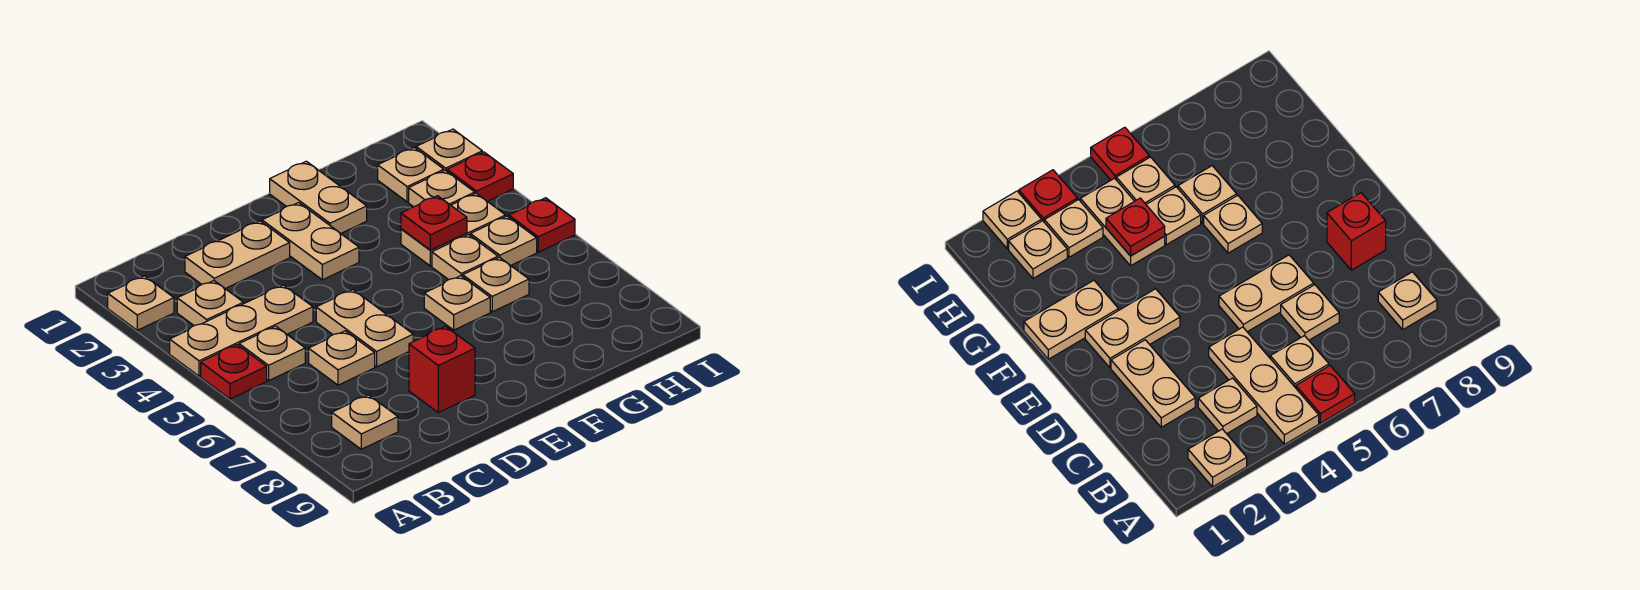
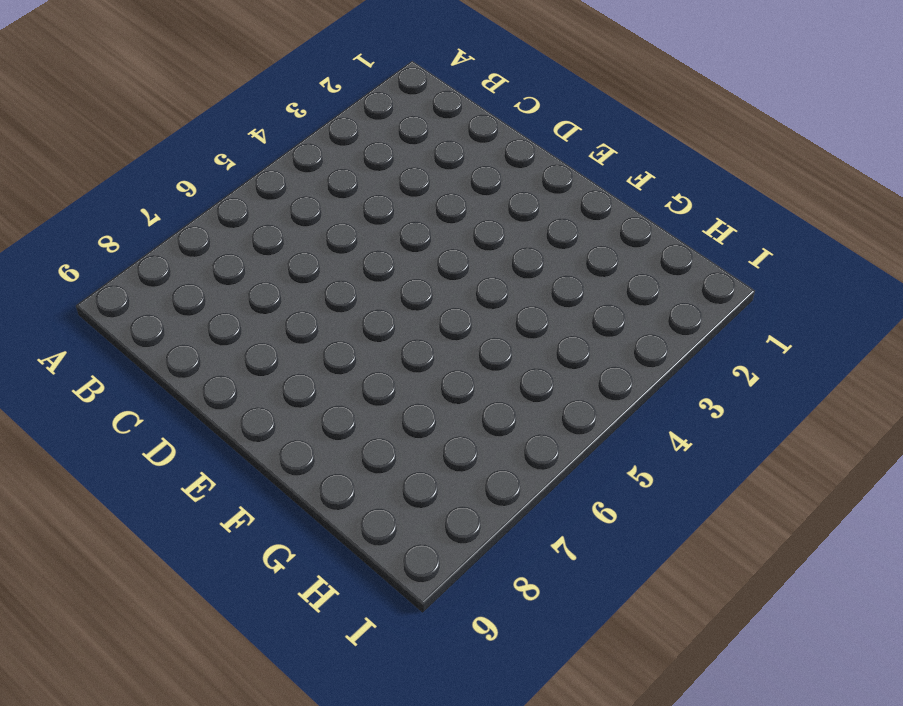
none -> tan plate A2 level 1
none -> tan plate A4:C4 level 1
none -> red plate A5 level 1

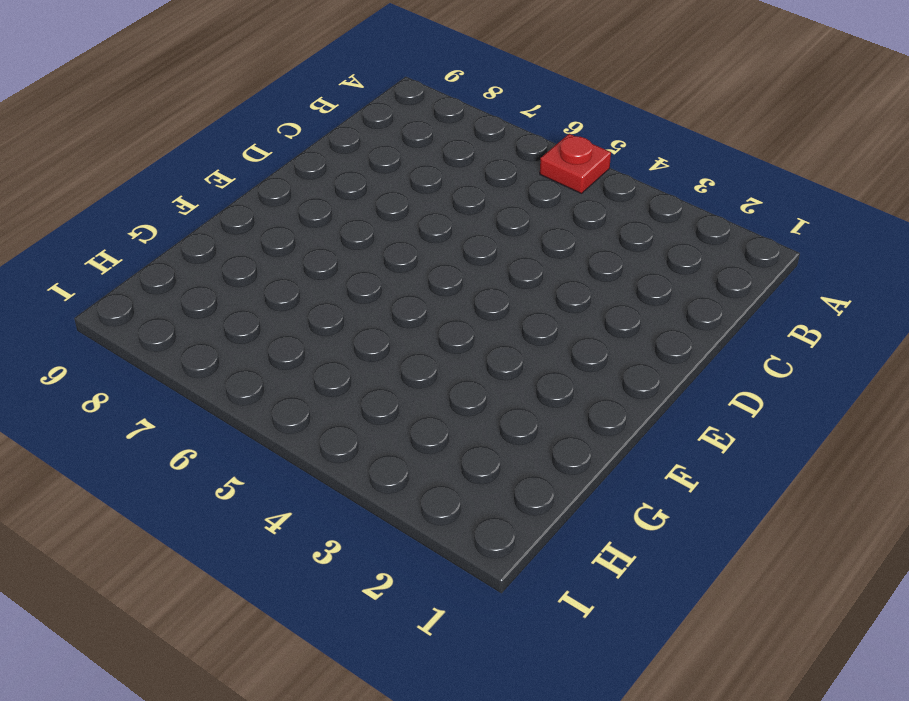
none -> tan plate A2 level 1
none -> tan plate A4:C4 level 1
none -> tan plate B3 level 1

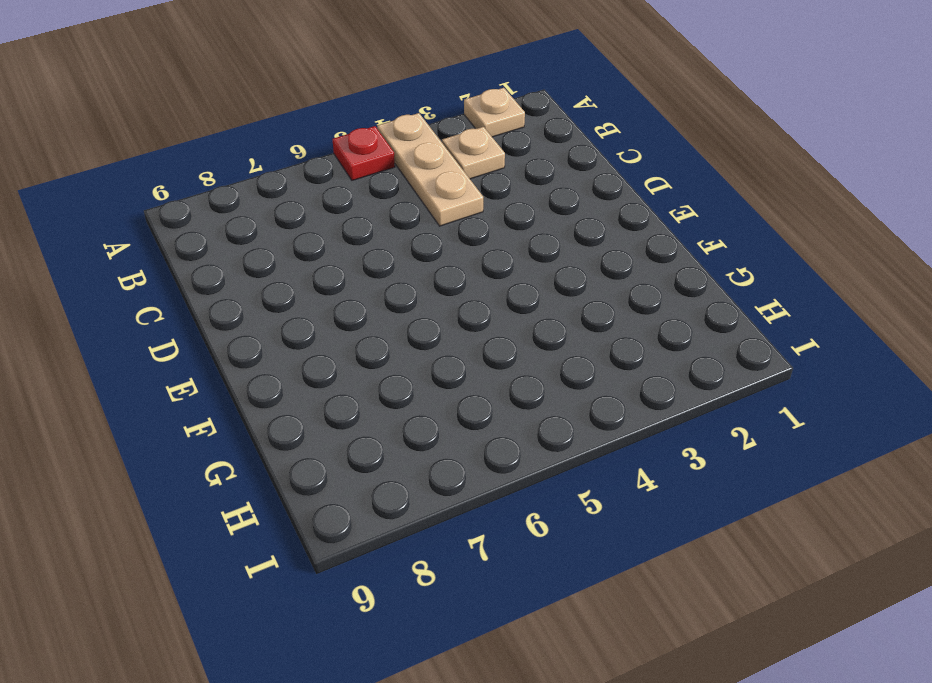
none -> tan plate B5 level 1
none -> tan plate B8 level 1
none -> tan plate C2:D2 level 1

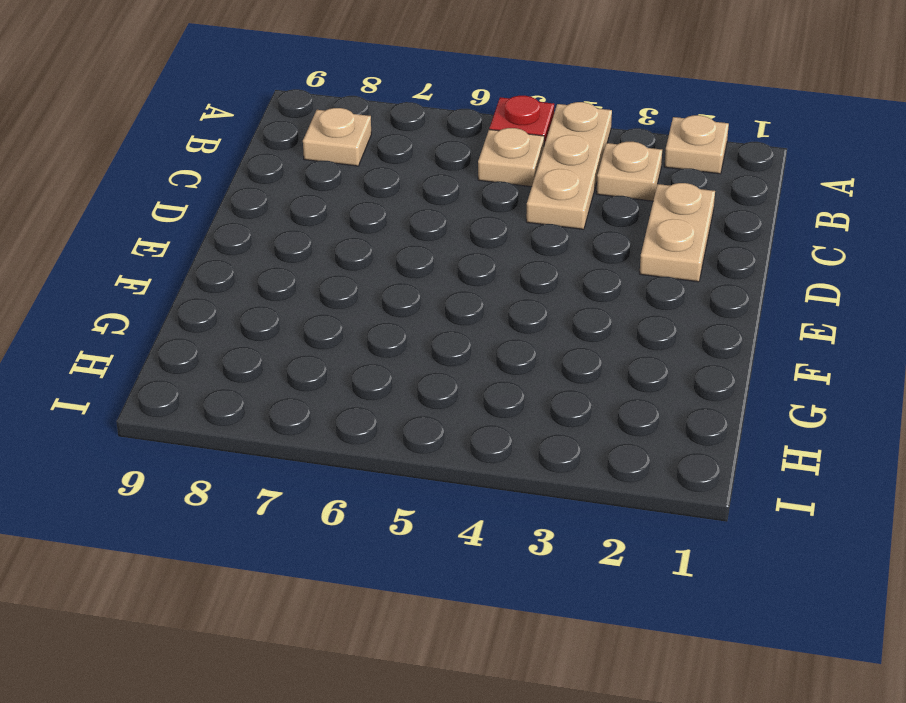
none -> tan plate C6 level 1
none -> tan plate D5:D6 level 1
none -> red brick D8 level 1

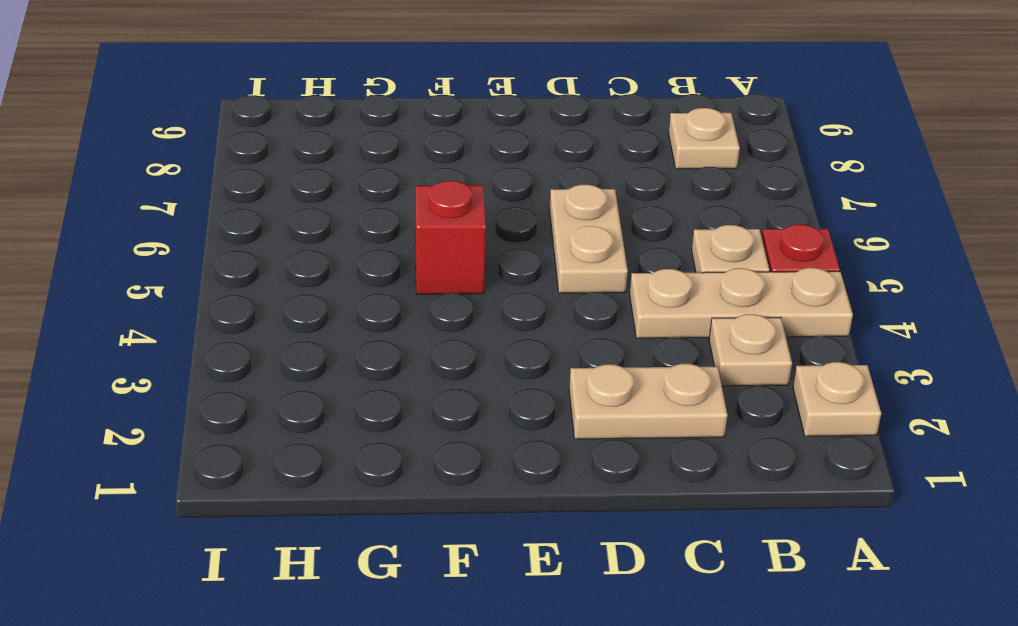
red brick F5 level 1 -> red brick D8 level 1
none -> tan plate C6 level 1
none -> tan plate E2:E3 level 1
none -> tan plate F1:F2 level 1

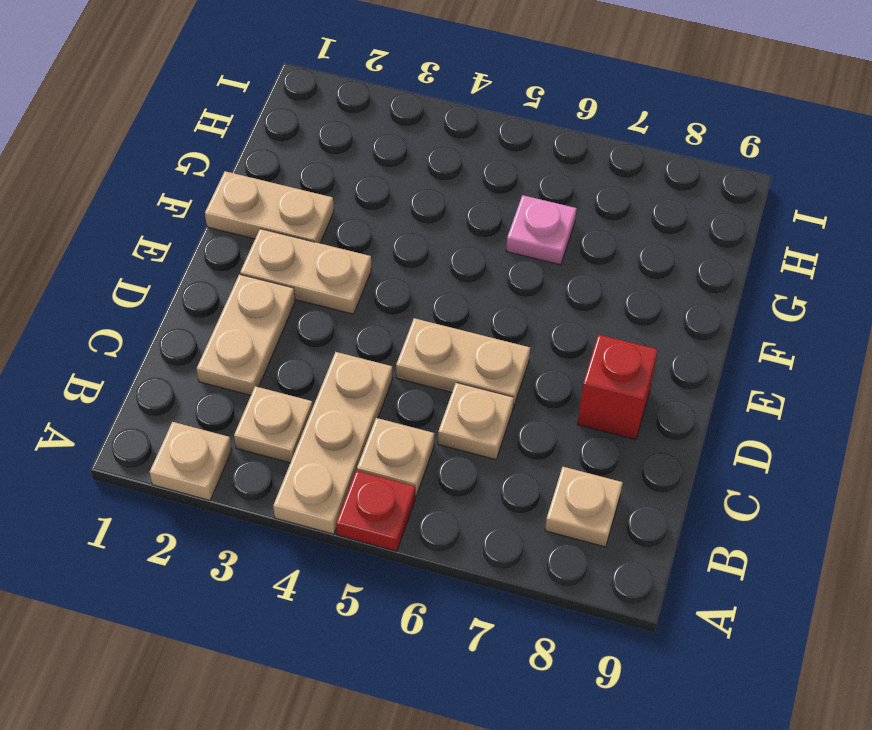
pink plate G6 level 1 -> tan plate G6 level 1
none -> tan plate F6 level 1
none -> tan plate G4:H4 level 1
none -> tan plate G5 level 1

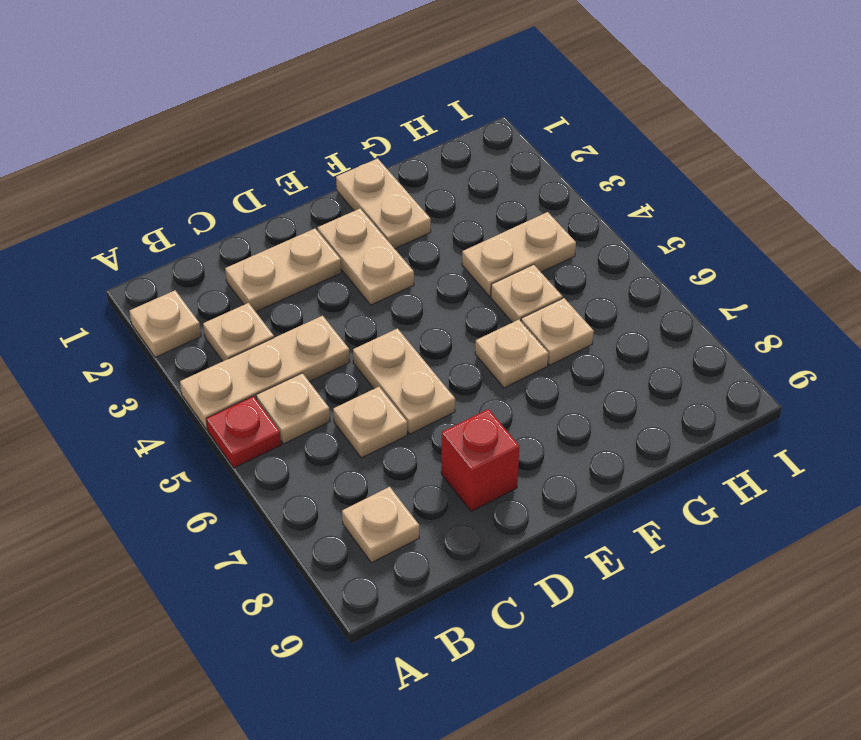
none -> tan plate H2 level 1
none -> tan plate H3 level 1
none -> tan plate H5 level 1

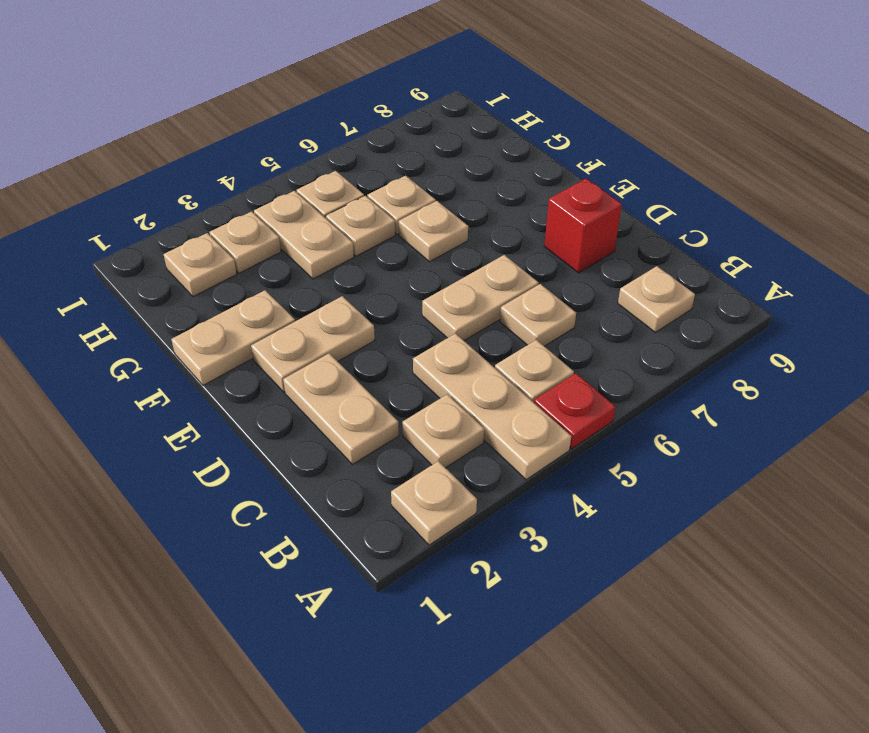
none -> tan plate I2 level 1
none -> red plate I3 level 1
none -> red plate I5 level 1

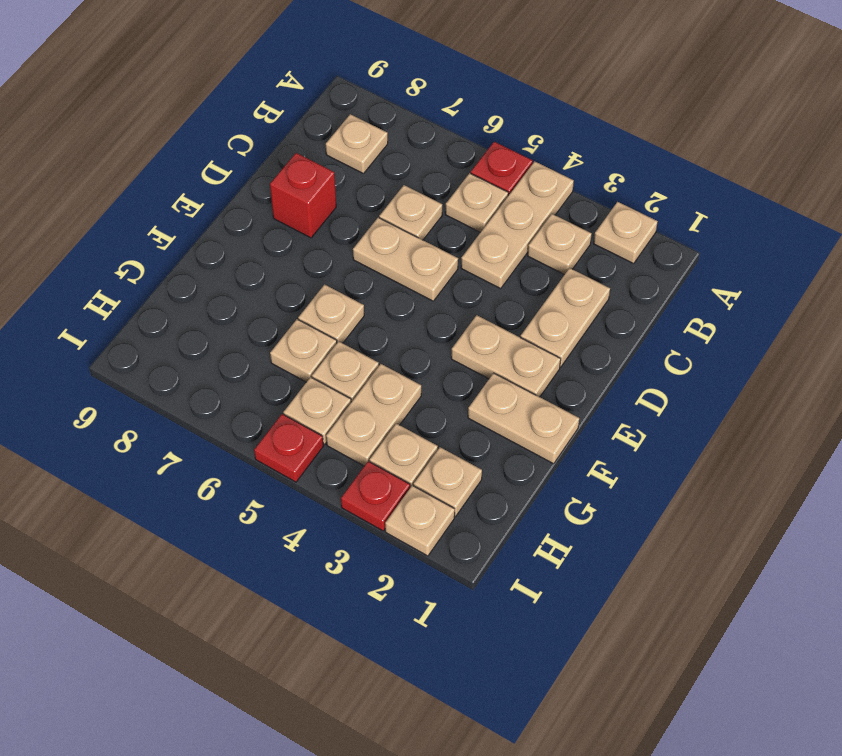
none -> red plate G4 level 2

